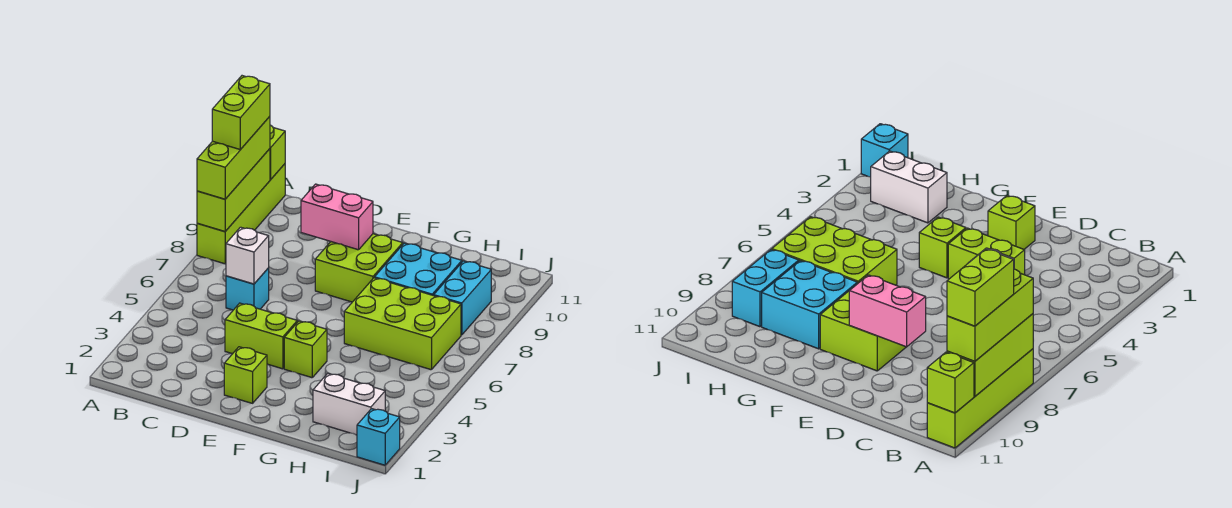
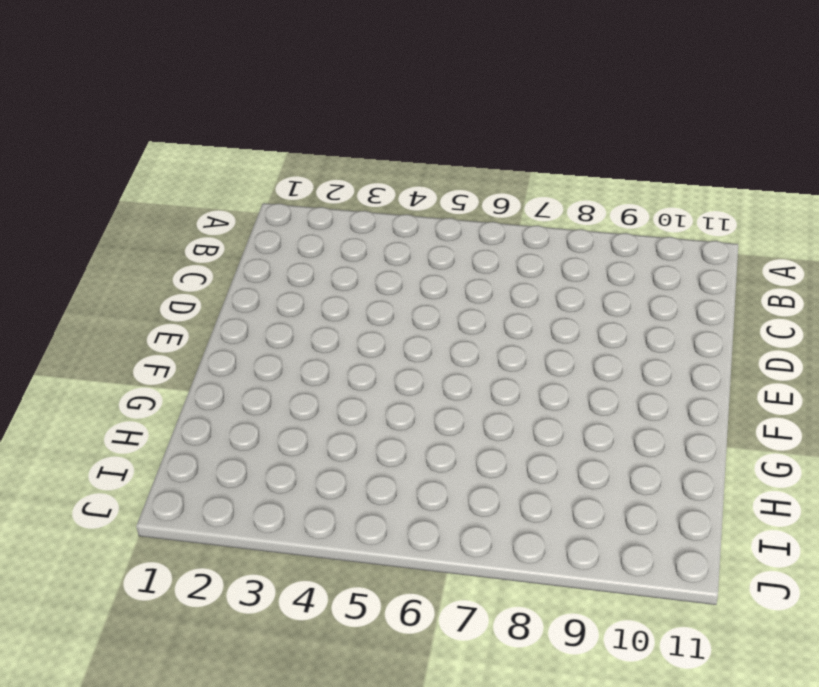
none -> lime brick A8:A11 level 1
none -> cyan brick C6 level 1
none -> lime brick D4:E4 level 1

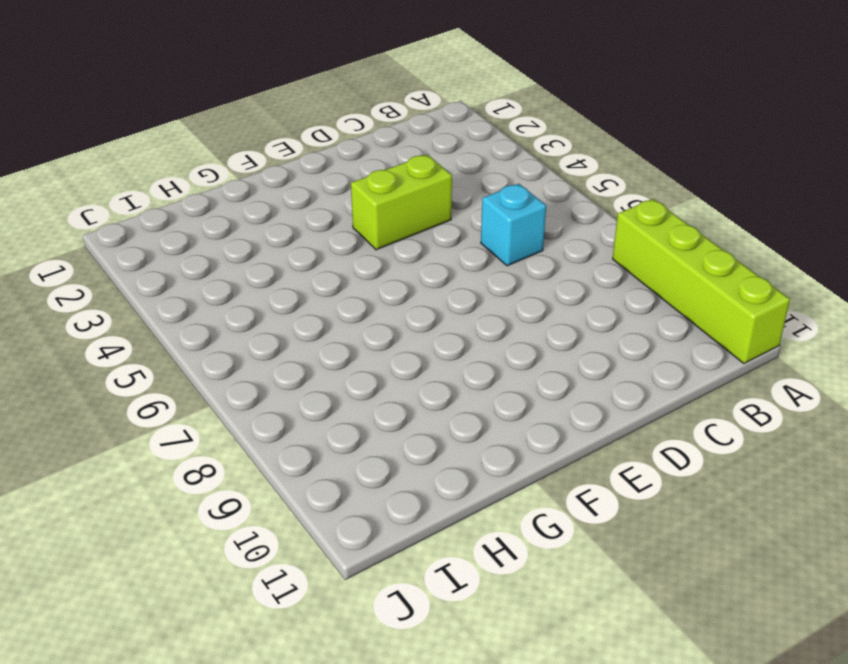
none -> lime brick E2 level 1
none -> lime brick E8:F9 level 1
none -> lime brick F4 level 1

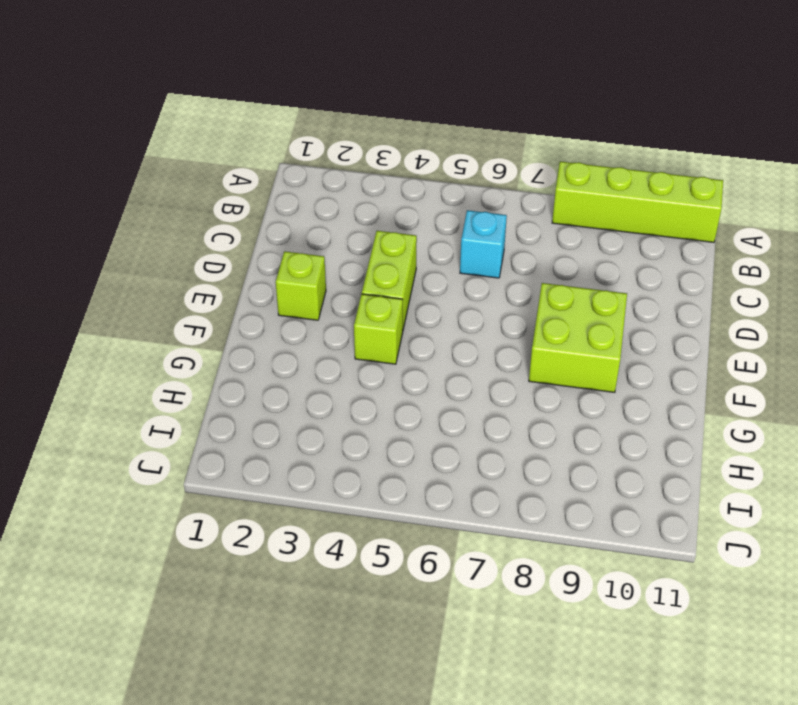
none -> lime brick G6:I7 level 1
none -> cyan brick G8:H9 level 1
none -> white brick H2:I2 level 1

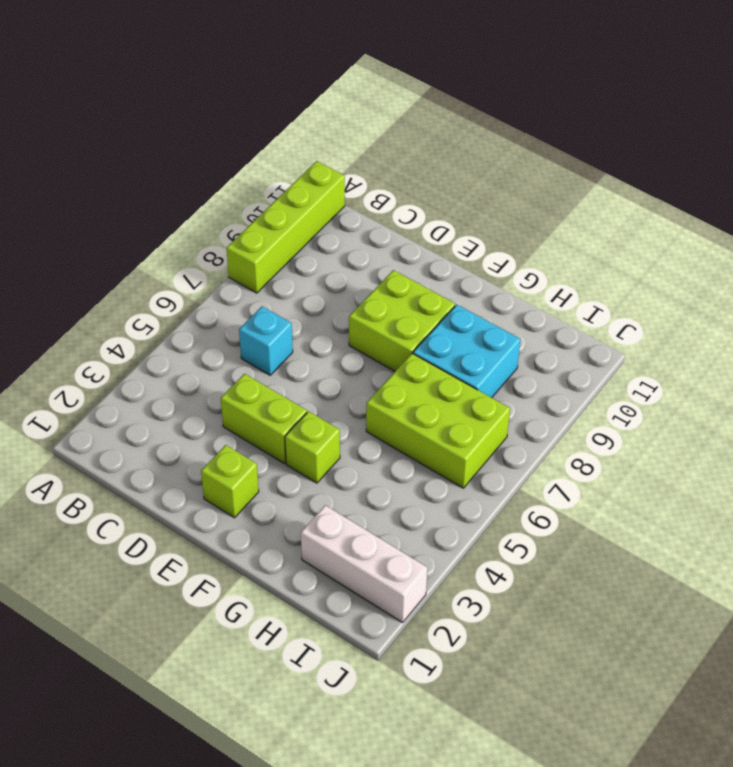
white brick H2:J2 level 1 -> white brick H2:I2 level 1
none -> cyan brick I8:I9 level 1
none -> cyan brick J1 level 1
none -> lime brick A8:A10 level 2

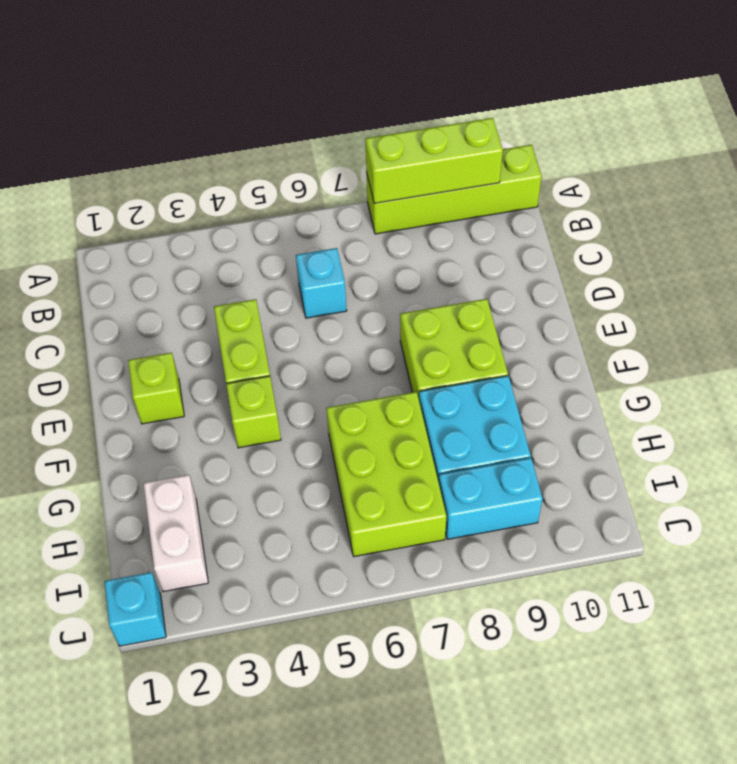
none -> lime brick A11 level 2
none -> white brick C6 level 2
none -> pink brick D9:E9 level 2

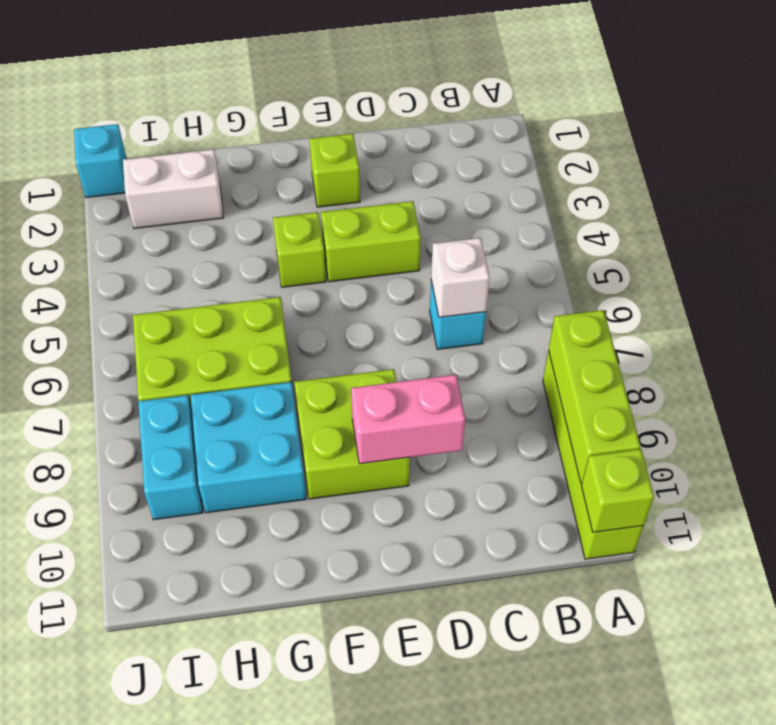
none -> lime brick A8:A10 level 3
none -> lime brick A9:A10 level 4

